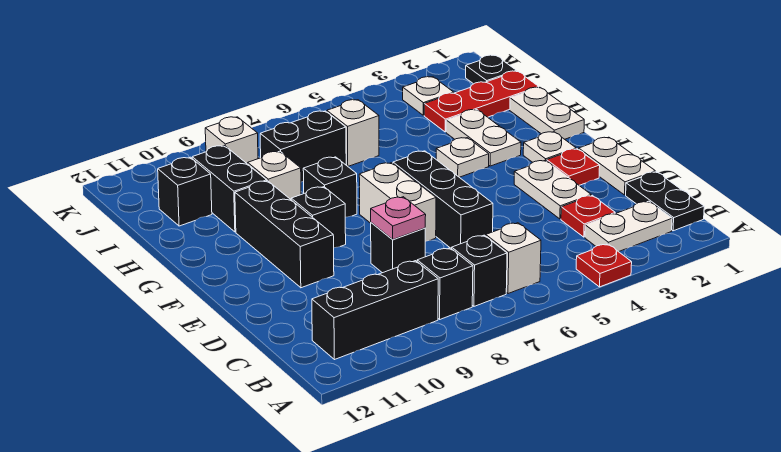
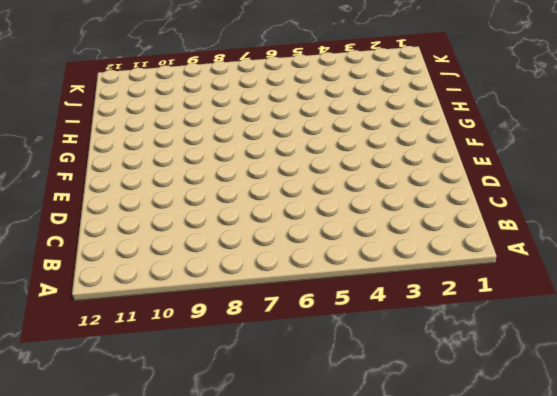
none -> red plate A4 level 1
none -> black plate B1:C1 level 1
none -> white plate B2:B3 level 1
none -> white brick B6 level 1

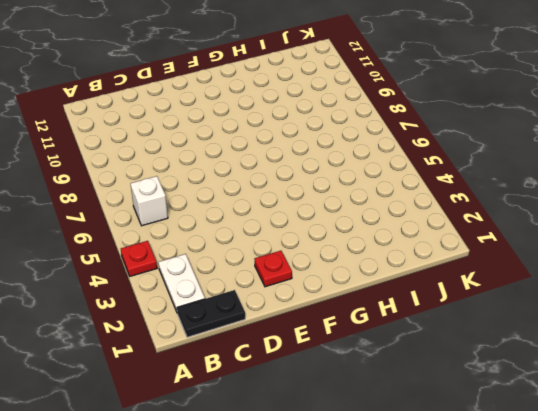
none -> black brick B7 level 1
none -> black brick B8 level 1
none -> black brick B9:B11 level 1
none -> red plate C3 level 1

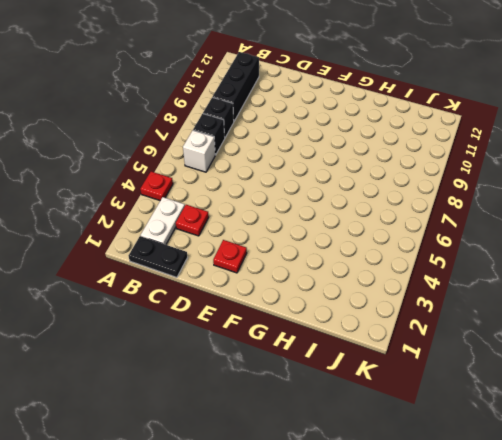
none -> white plate D1:E1 level 1
none -> white plate D3:E3 level 1
none -> black brick D6:F6 level 1
none -> black brick D8 level 1

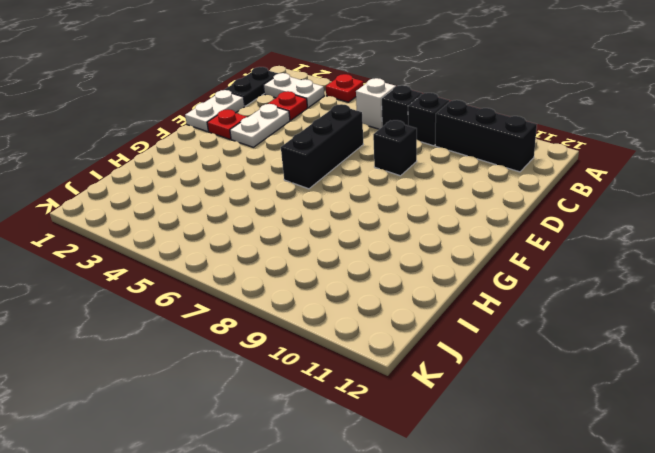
none -> white brick E7:F7 level 1
none -> black brick E10:G10 level 1
none -> white plate F2 level 1
none -> black brick F9 level 1

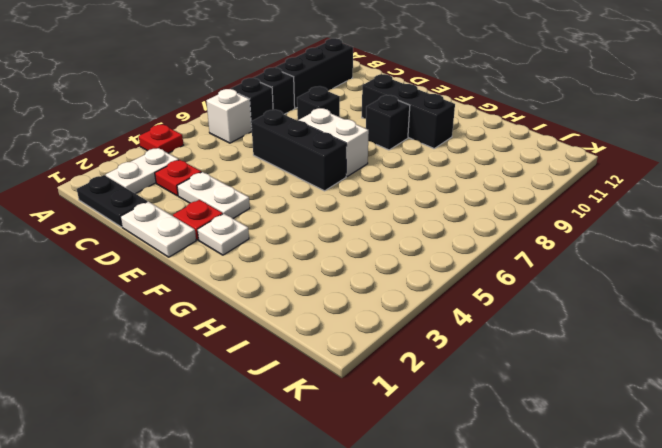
none -> white plate G1:H1 level 1
none -> white plate G3:H3 level 1
none -> white plate G4 level 1
none -> black brick G8 level 1

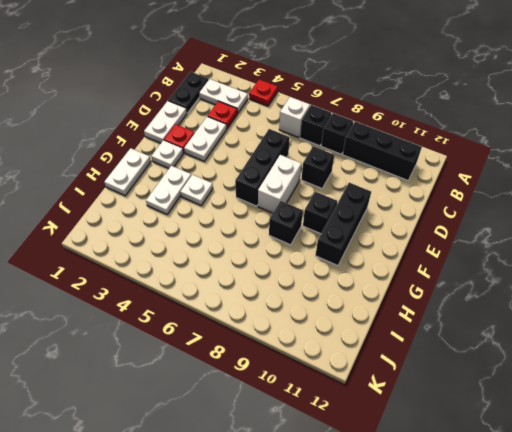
none -> white brick H9 level 1
none -> black brick H10:I10 level 1
none -> red plate I1:I3 level 1
none -> white brick I6 level 1

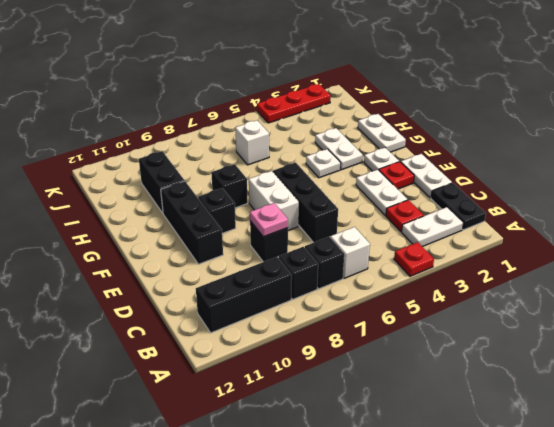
red plate K2:K4 level 1 -> red plate I1:I3 level 1
none -> white brick H9 level 1
none -> black brick I7:I8 level 1
none -> black brick I11 level 1
none -> black plate J1 level 1

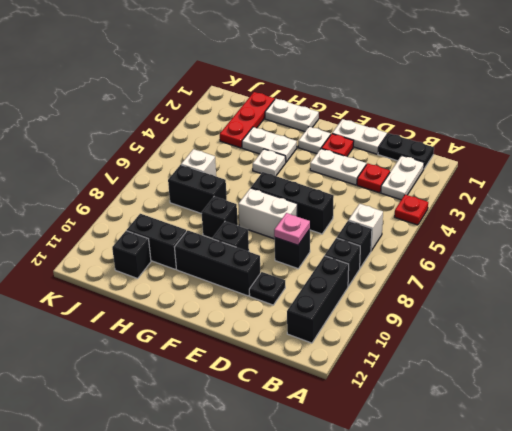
black plate D10 level 1 -> black plate J1 level 1
black brick H7:I7 level 1 -> black brick I7:I8 level 1
none -> white brick H9 level 1
none -> white plate J3 level 1
none -> white brick J9 level 1

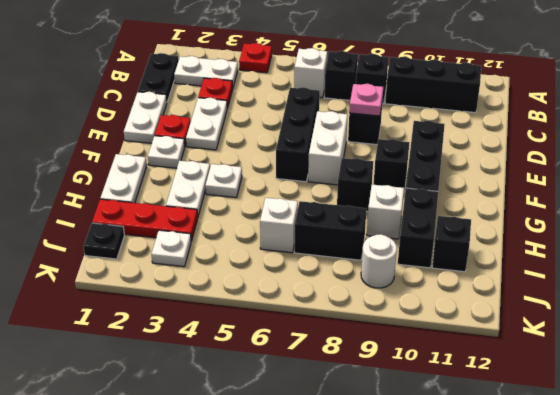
white round brick J9 level 1 -> white brick J9 level 1

